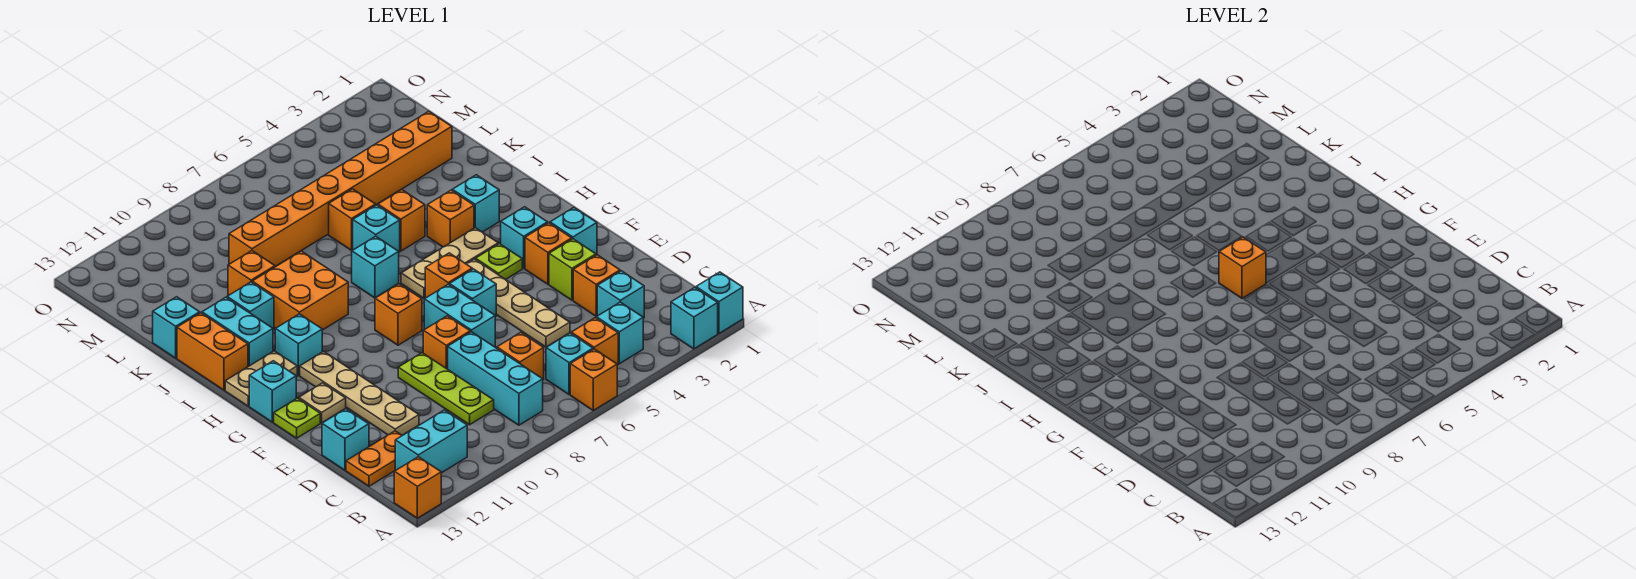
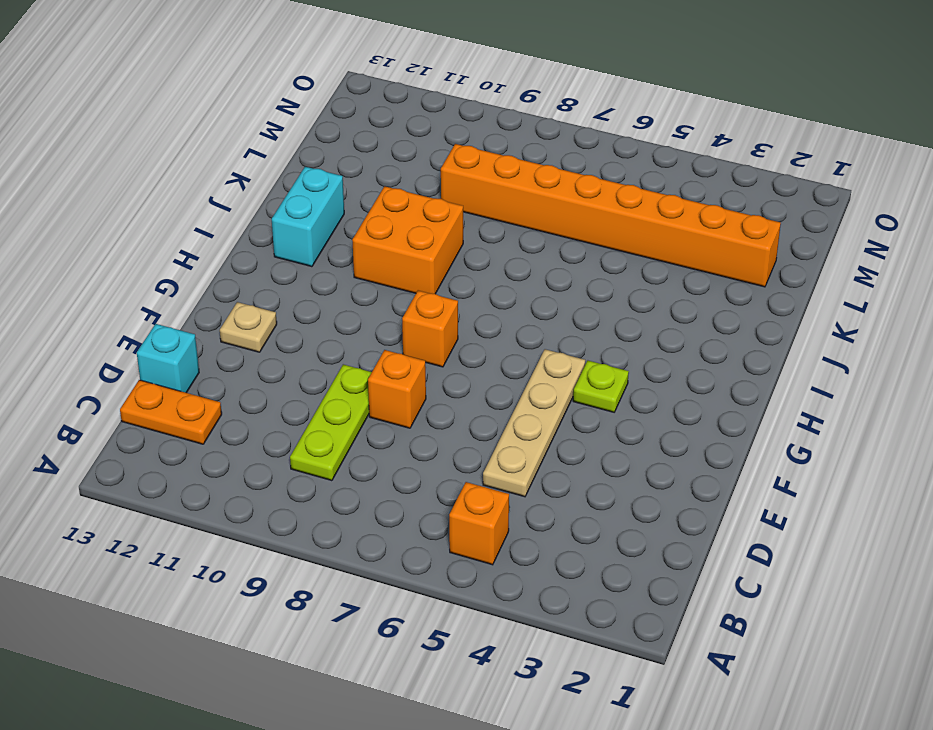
none -> cyan brick A1 level 1
none -> cyan brick A2 level 1
none -> orange brick A6 level 1
none -> orange brick A13 level 1

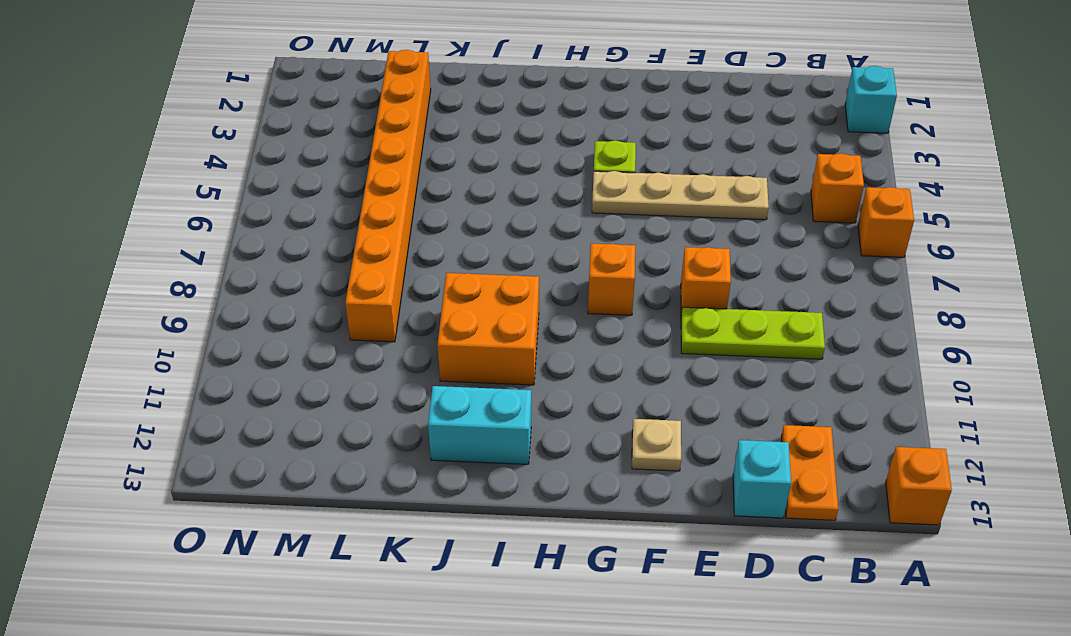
none -> cyan brick A1 level 1
none -> cyan brick B4 level 1
none -> cyan brick B6 level 1
none -> cyan brick B8:D8 level 1

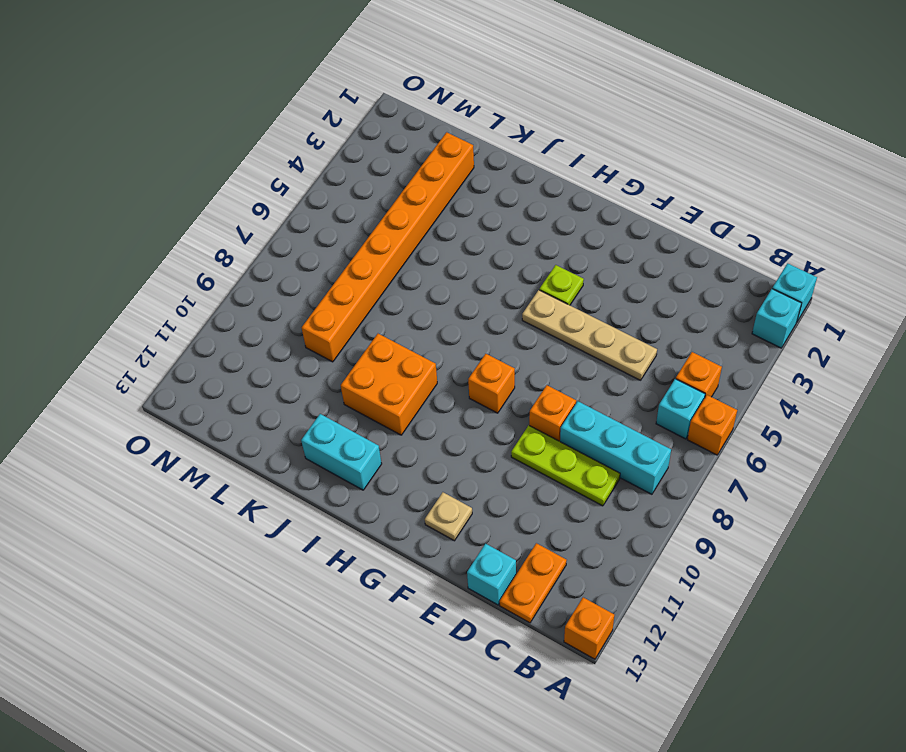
none -> cyan brick B4 level 1
none -> cyan brick B11:B12 level 1
none -> cyan brick C3 level 1
none -> orange brick C7 level 1

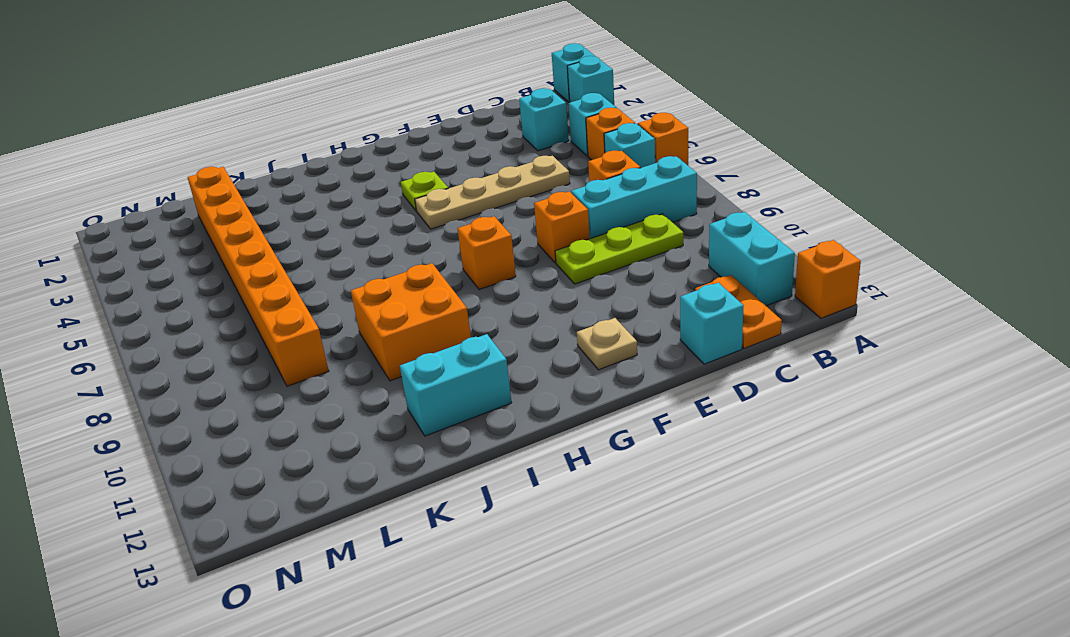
none -> orange brick D3 level 1
none -> tan plate D11:G11 level 1
none -> lime brick E3 level 1
none -> cyan brick E7:F7 level 1

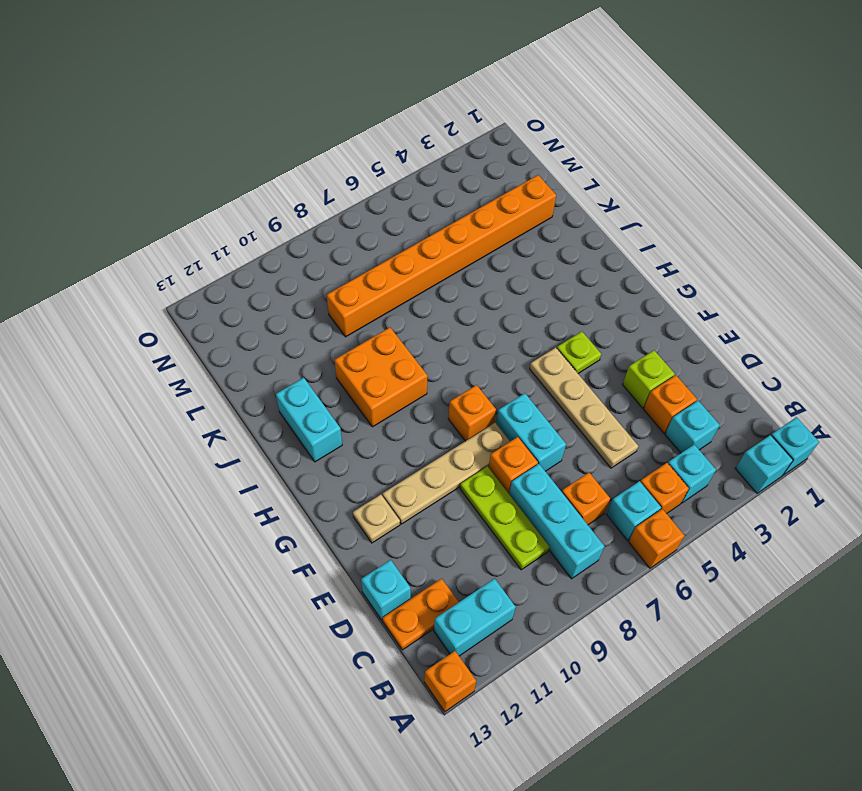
tan plate F8:F11 level 1 -> tan plate D11:G11 level 1
none -> cyan brick F2 level 1
none -> orange brick F3 level 1
none -> cyan brick F6 level 1
none -> lime plate F13 level 1

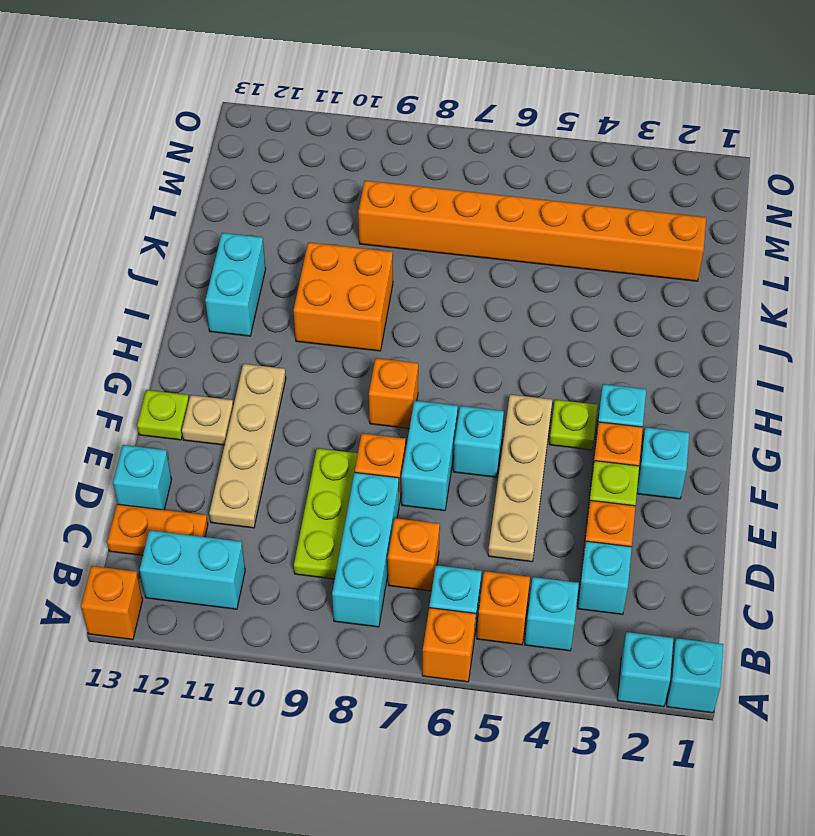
none -> orange brick G6 level 1
none -> cyan brick G13 level 1
none -> tan plate H4:H6 level 1
none -> cyan brick H11 level 1

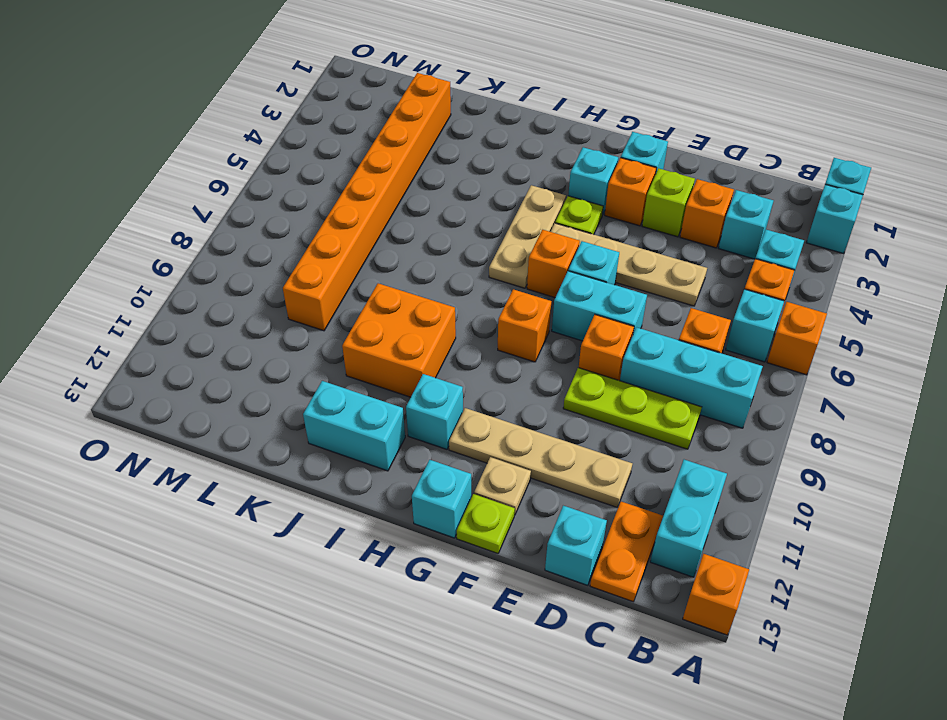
none -> tan plate H12:H13 level 1
none -> cyan brick I3 level 1
none -> orange brick I4 level 1
none -> cyan brick I7 level 1

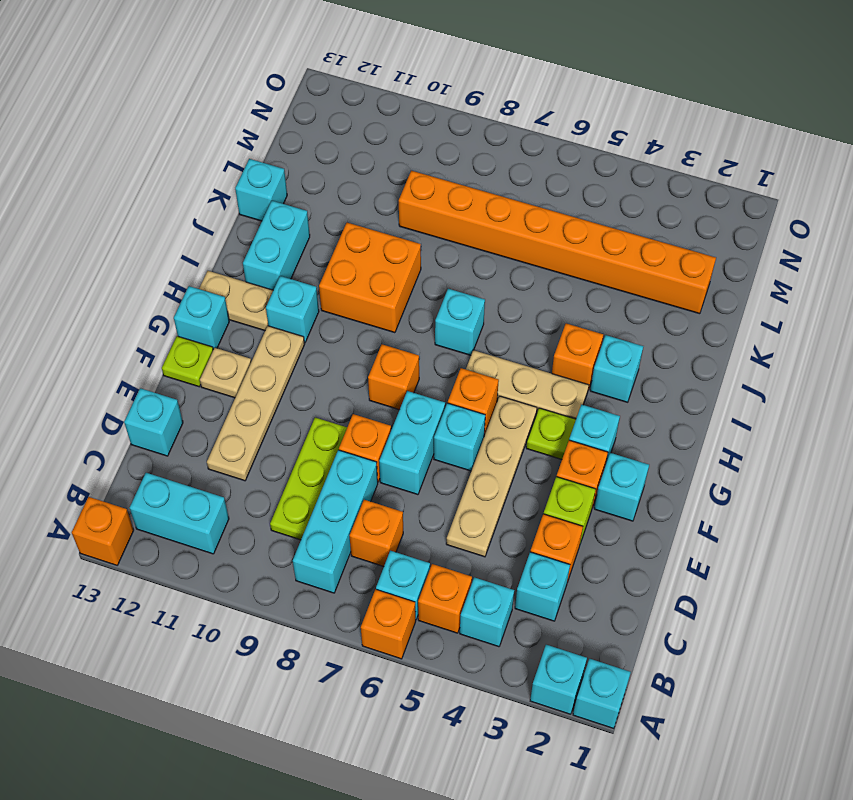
none -> orange plate C12:C13 level 1
none -> orange brick I13:J13 level 1
none -> orange brick J5 level 1
none -> cyan brick J6 level 1

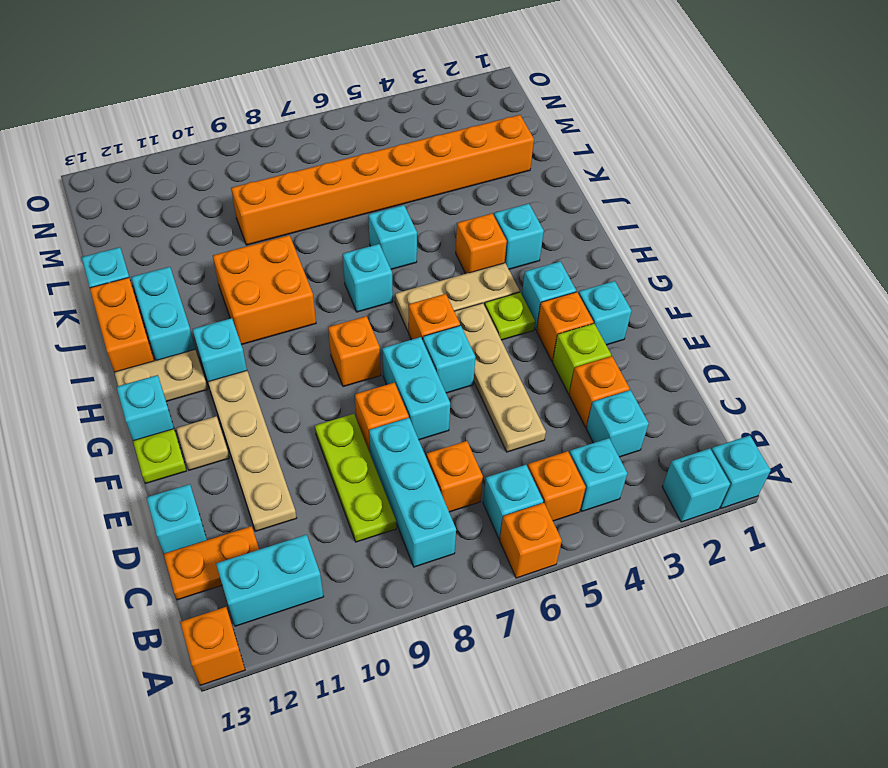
none -> orange brick J5 level 1
none -> cyan brick J11 level 1
none -> orange brick K6 level 1
none -> orange brick K10 level 1

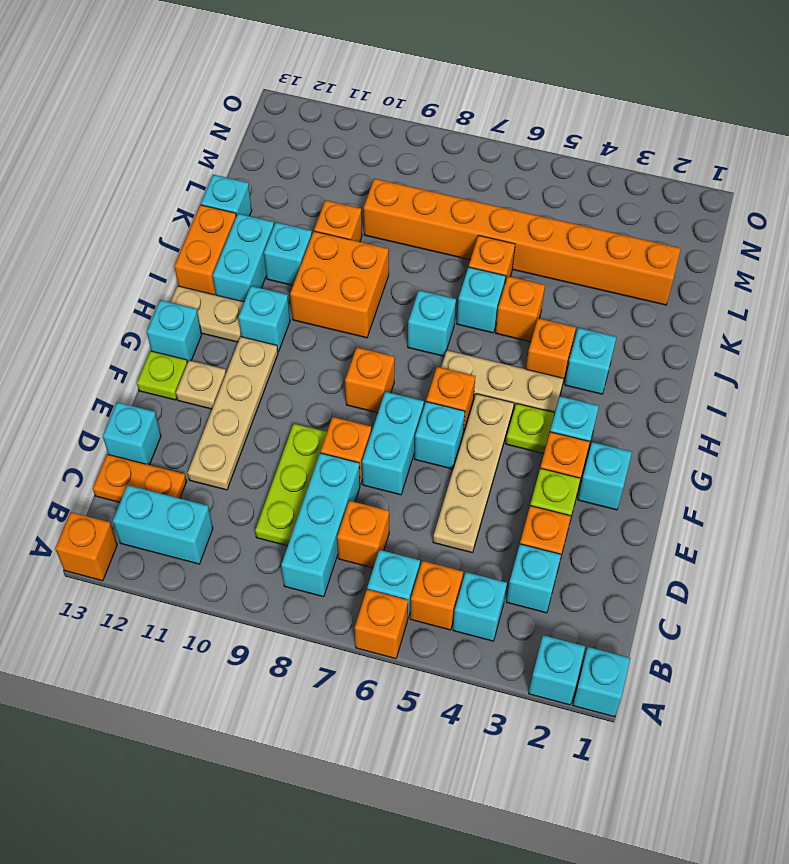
none -> orange brick H6 level 2

